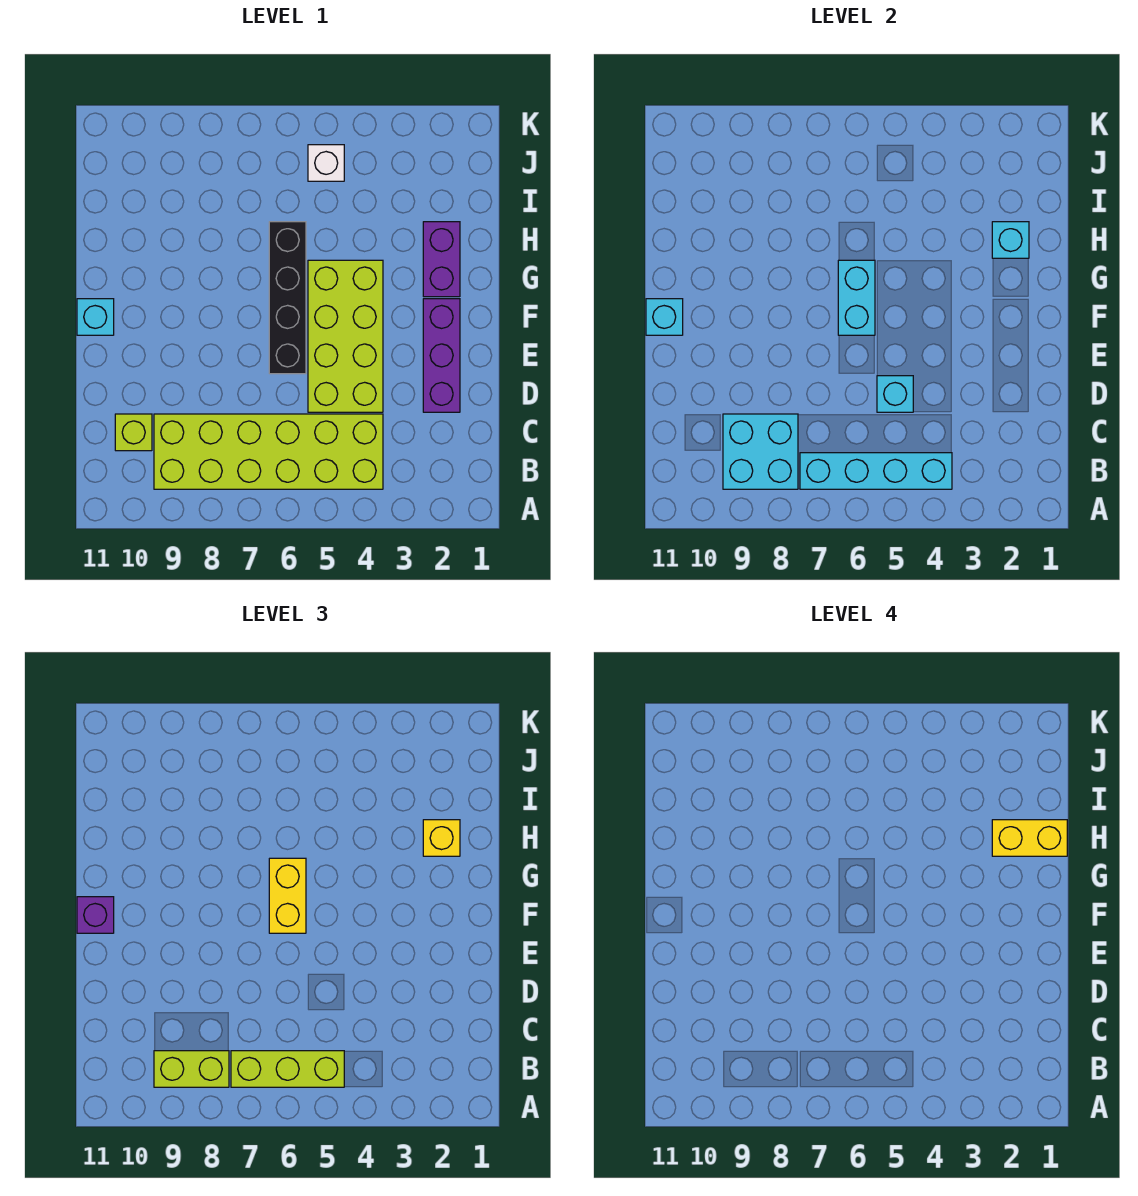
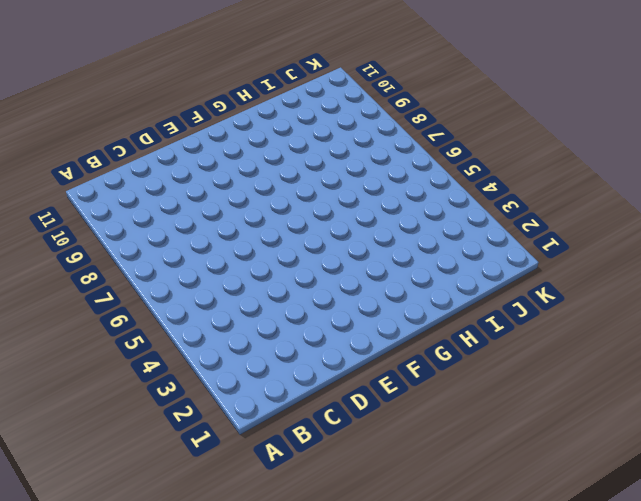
none -> lime brick B4:C9 level 1
none -> lime brick C10 level 1
none -> purple brick D2:F2 level 1

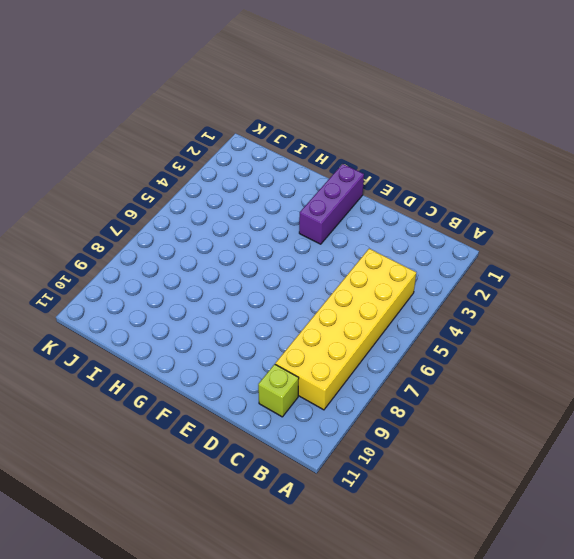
yellow brick B4:C9 level 1 -> lime brick B4:C9 level 1
purple brick F1:F3 level 1 -> purple brick D2:F2 level 1
none -> lime brick D4:G5 level 1
none -> black brick E6:H6 level 1
none -> cyan brick F11 level 1

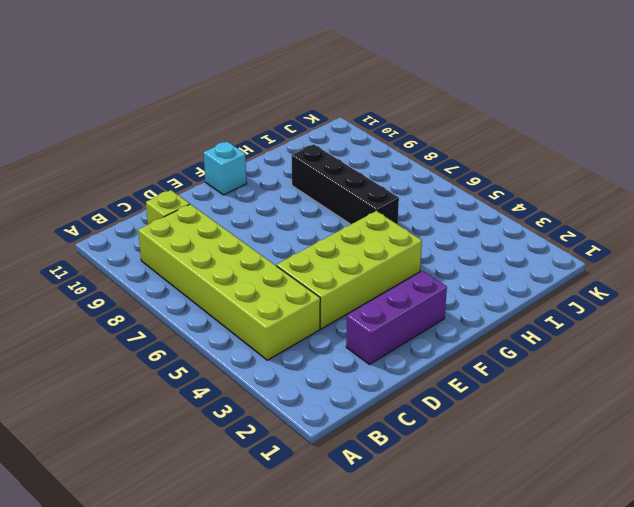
black brick H6:H9 level 1 -> black brick E6:H6 level 1
none -> purple brick G2:H2 level 1
none -> white brick J5 level 1
none -> cyan brick B4:B7 level 2

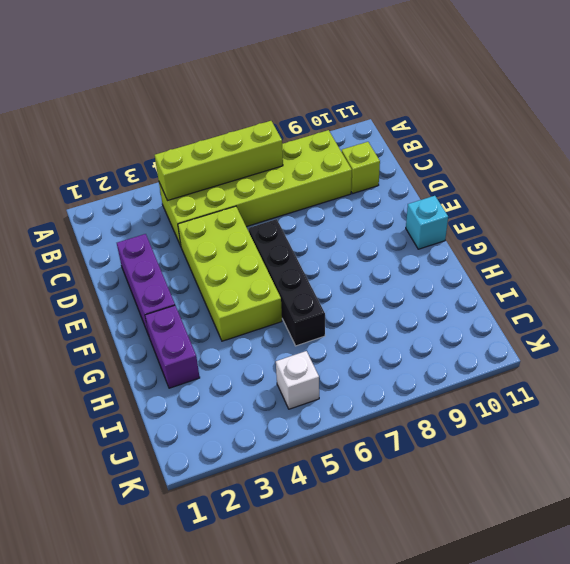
lime brick B4:B7 level 2 -> cyan brick B4:B7 level 2
none -> cyan brick B8:C9 level 2
none -> cyan brick D5 level 2
none -> cyan brick F6:G6 level 2

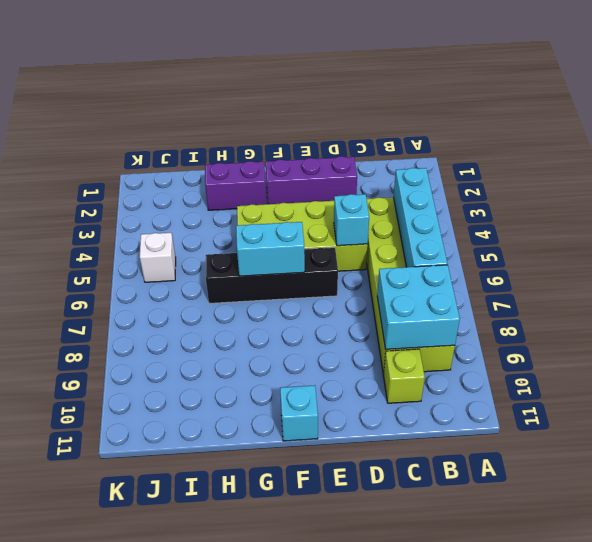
none -> cyan brick F11 level 2
none -> cyan brick H2 level 2
none -> lime brick B5:B7 level 3

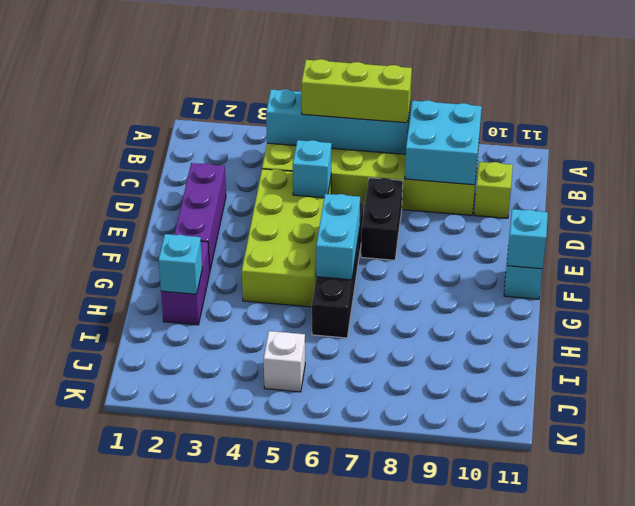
black brick D7:E7 level 1 -> none
none -> lime brick B8:B9 level 3
none -> yellow brick F6:G6 level 3
none -> purple brick F11 level 3

